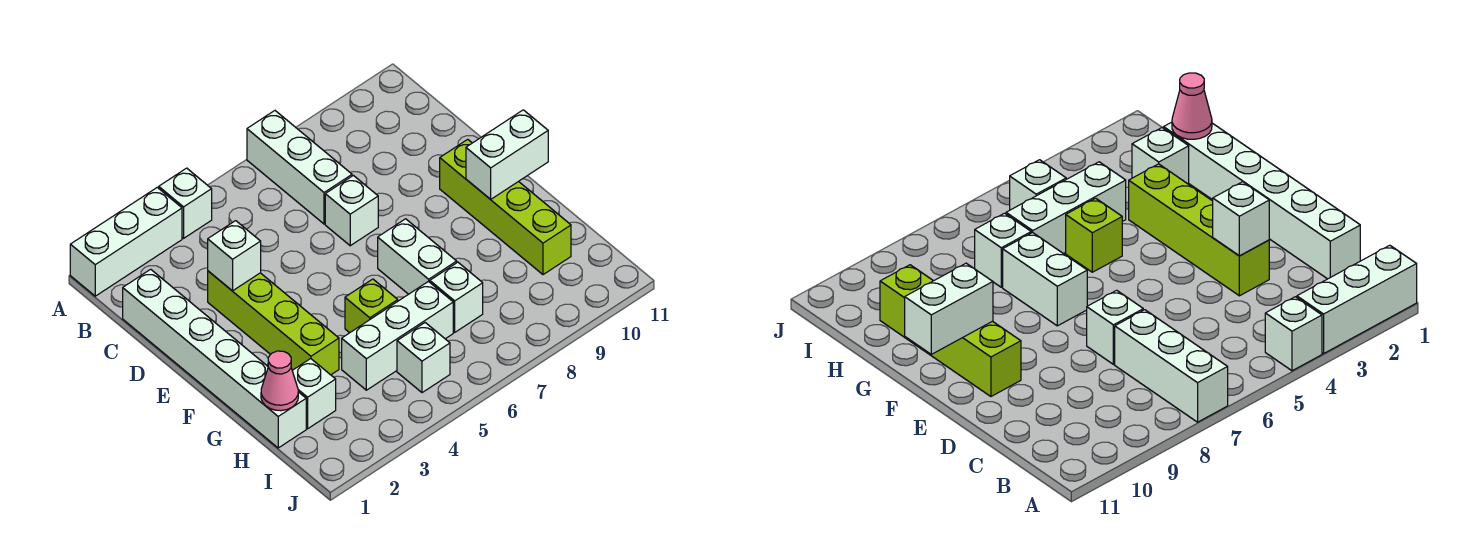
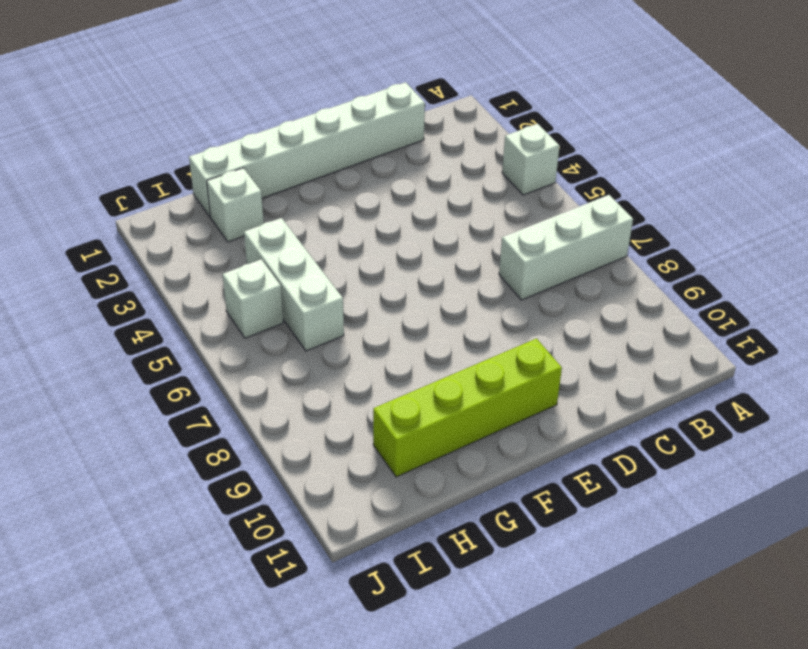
none -> white brick A1:A3 level 1
none -> lime brick D3:G3 level 1
none -> white brick D7 level 1

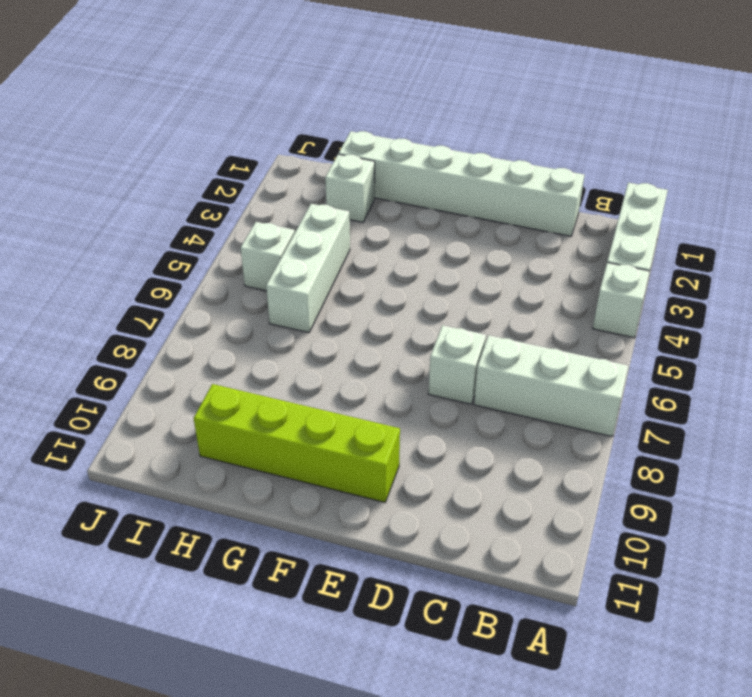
none -> lime brick D3:G3 level 1
none -> white brick F7:G7 level 1
none -> lime brick G5 level 1

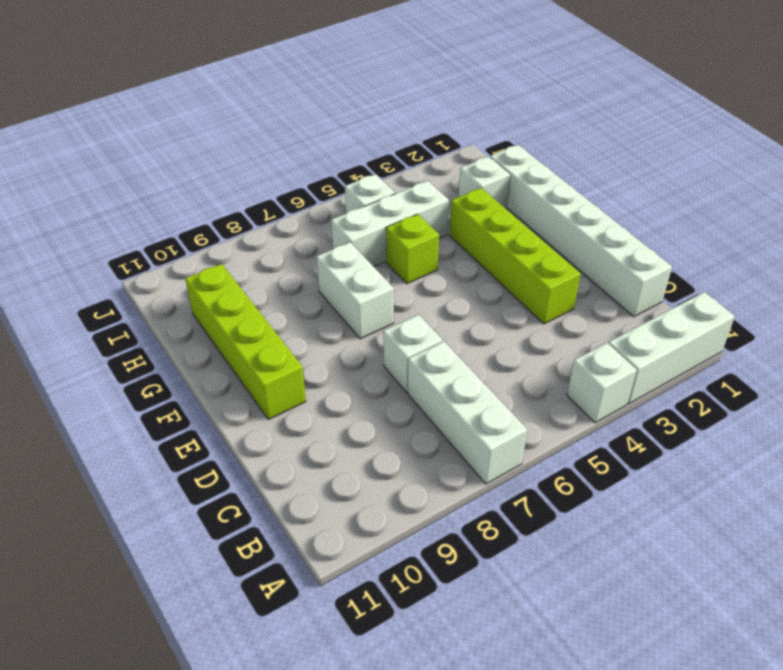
none -> white brick H7 level 1
none -> white brick D3 level 2
none -> white brick F10:F11 level 2

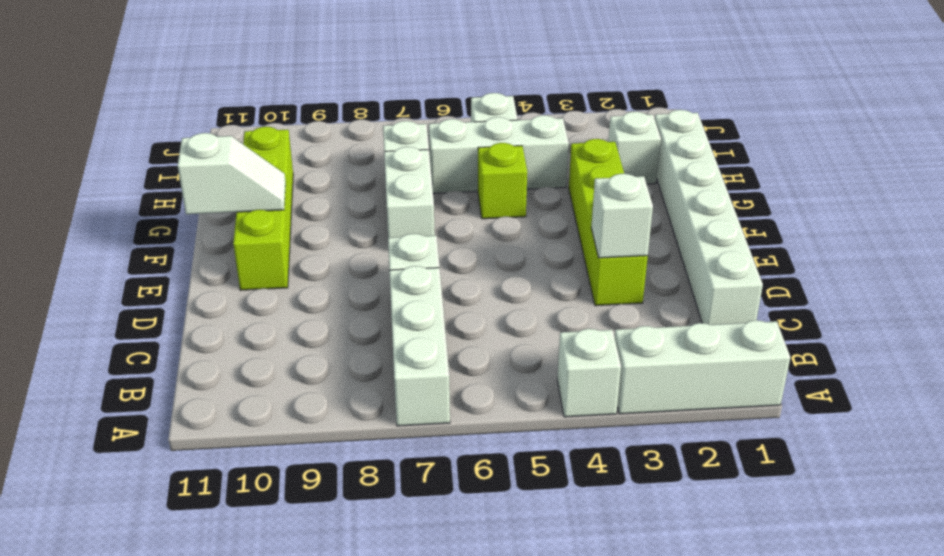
white slope F10:F11 level 2 top 11 -> white brick F10:F11 level 2
none -> pink cone H1 level 2

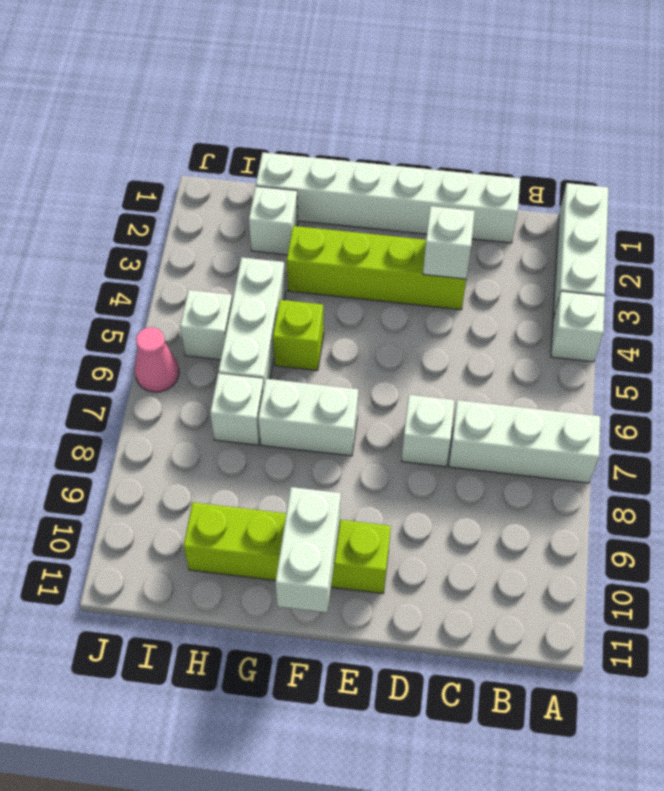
pink cone J6 level 1 -> pink cone H1 level 2

